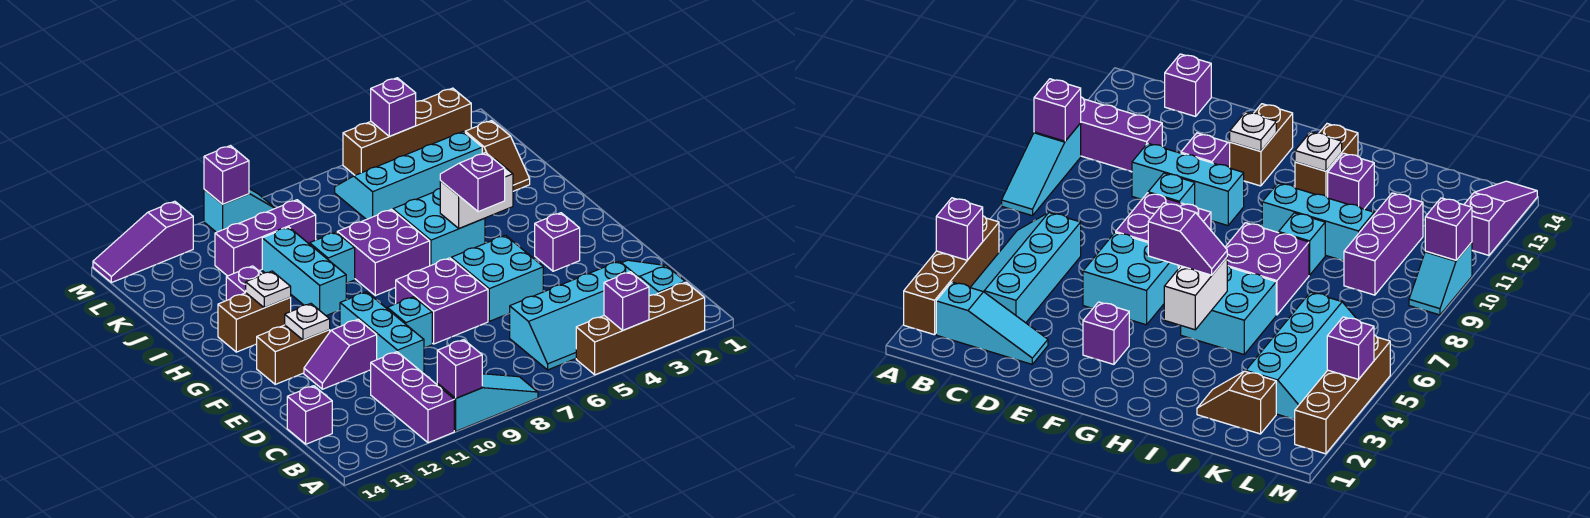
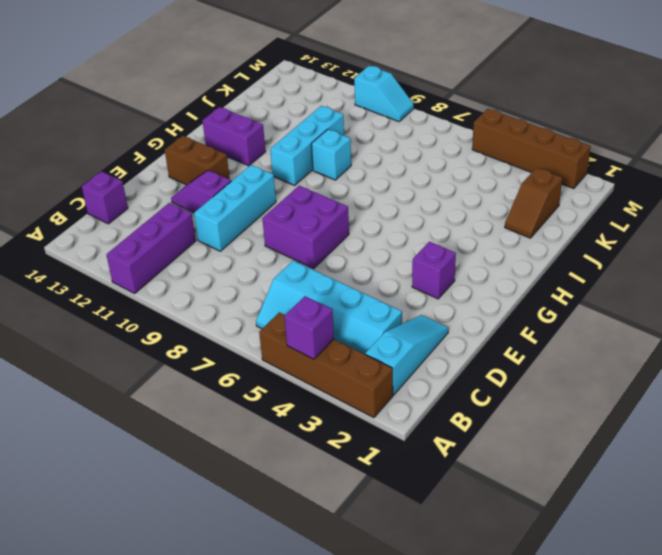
purple brick H12:H13 level 1 -> brown brick H12:H13 level 1
none -> cyan slope A8:A10 level 1 top 10
none -> cyan brick E5:F6 level 1
none -> cyan brick E9 level 1
none -> cyan brick H5:I6 level 1

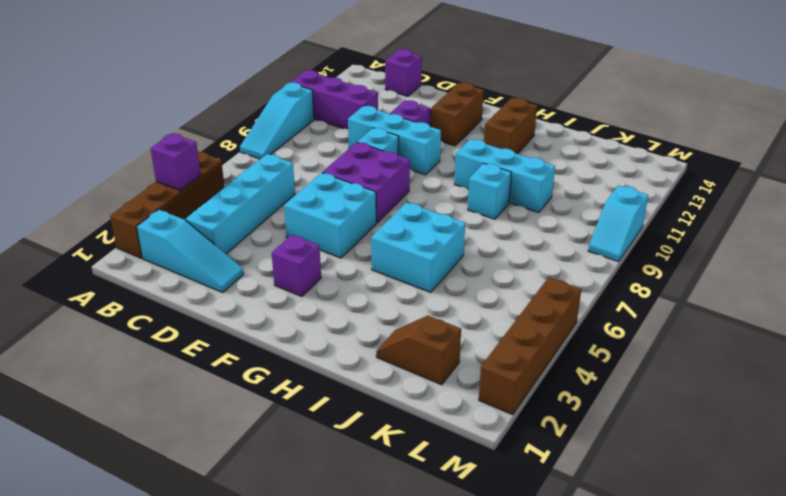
none -> purple brick H7:I8 level 1
none -> purple brick I12 level 1
none -> cyan slope K3:L6 level 1 top K
none -> purple brick K9:K11 level 1

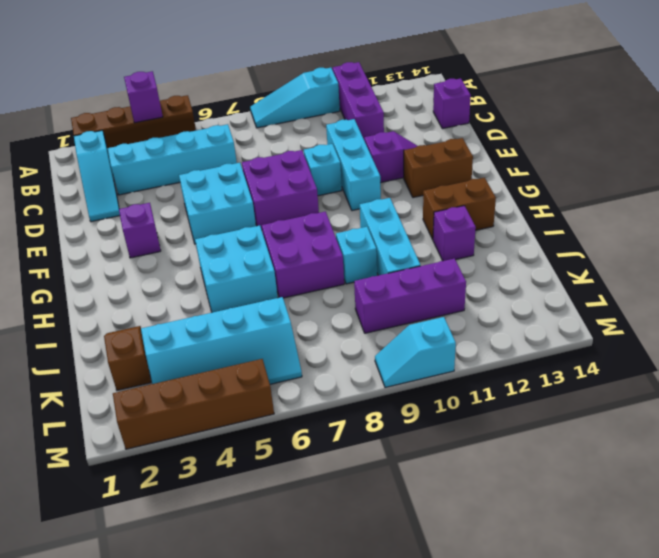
none -> purple slope M12:M14 level 1 top 12
none -> purple brick A10 level 2
none -> white plate F12 level 2
none -> white brick H4:H5 level 2

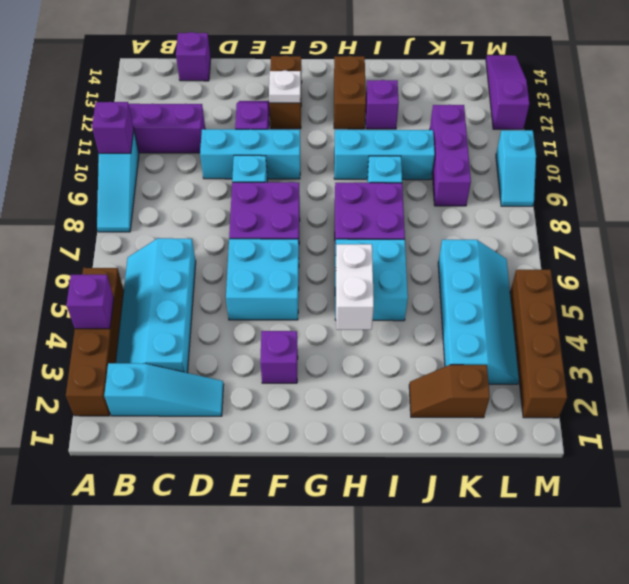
none -> white plate H12 level 2
none -> purple brick M4 level 2
none -> purple brick M10 level 2
none -> purple slope G5:H5 level 3 top G

